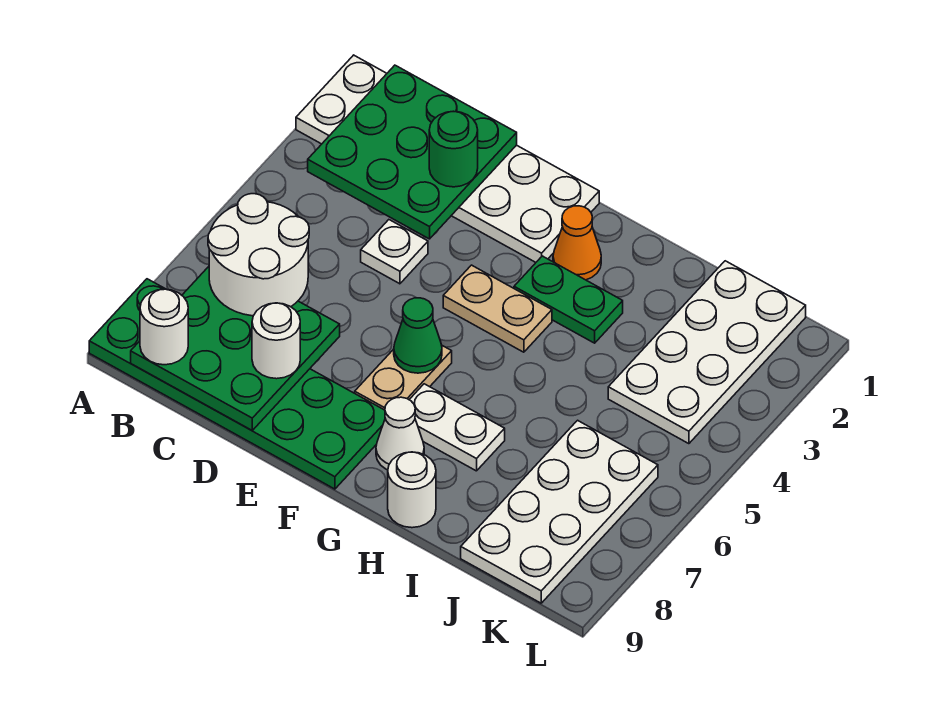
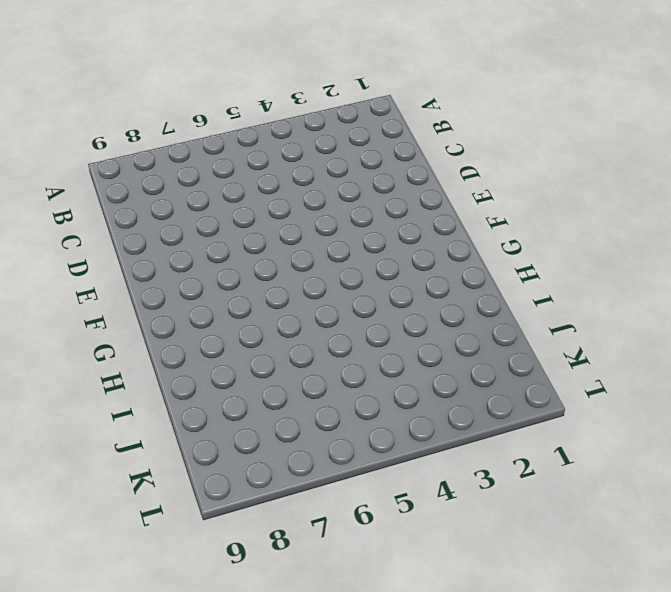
none -> white plate A1:F2 level 1
none -> green plate A8:F9 level 1
none -> white plate D4 level 1

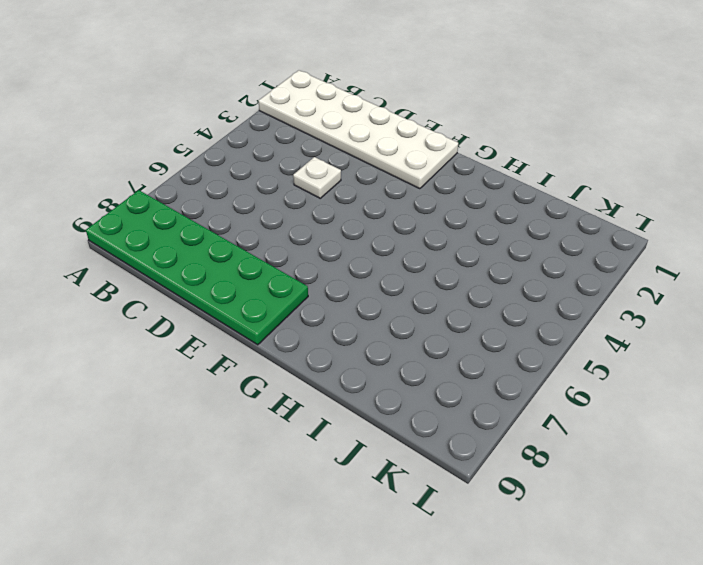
none -> tan plate F4:G4 level 1
none -> tan plate F6:F7 level 1
none -> orange cone G2 level 1

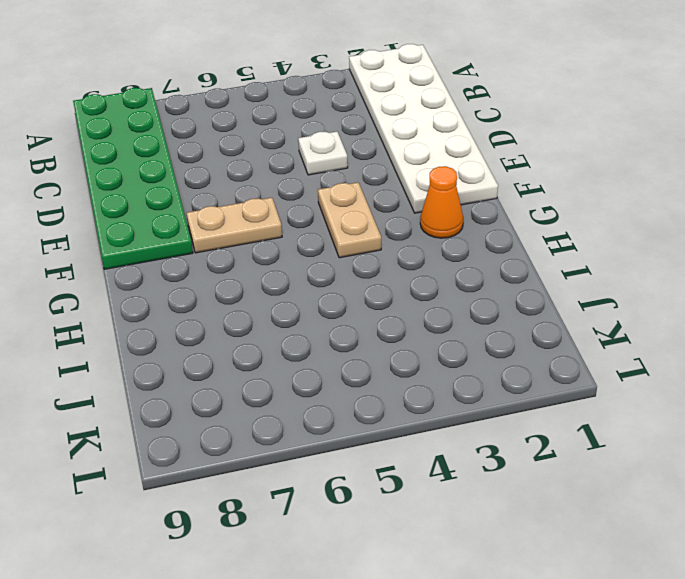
none -> green plate G3:H3 level 1
none -> white plate G7:H7 level 1
none -> white cone G8 level 1

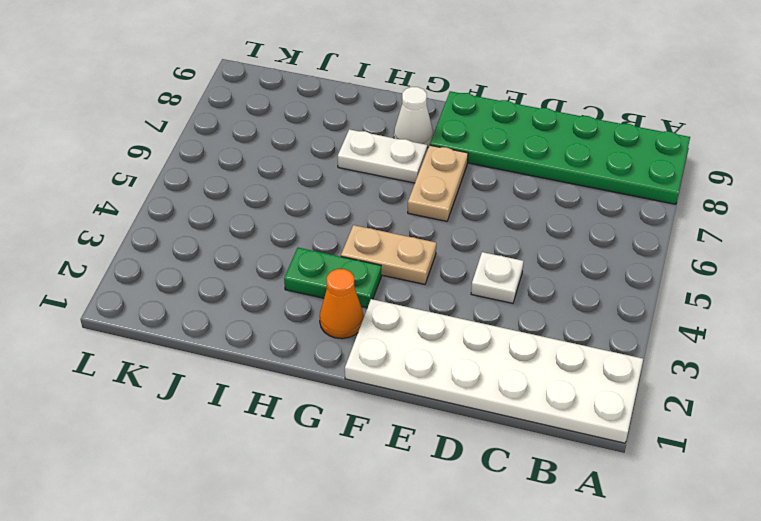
none -> white round brick H9 level 1
none -> white plate J1:K4 level 1
none -> white plate J6:K9 level 1

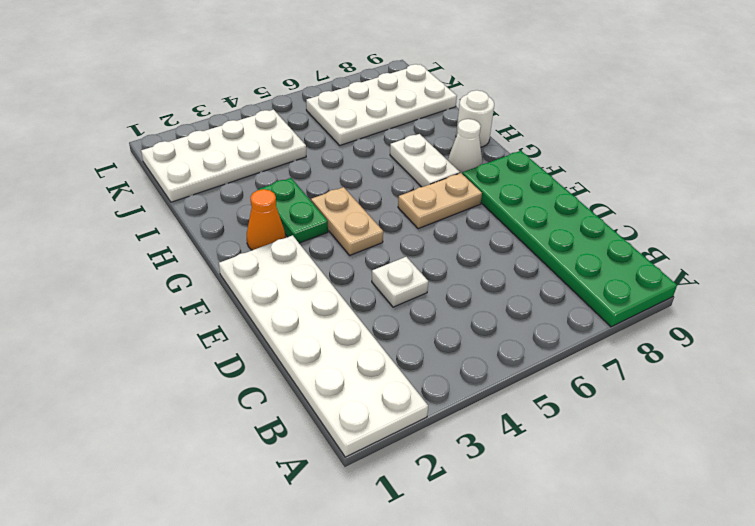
none -> green plate B1:D3 level 2
none -> green plate B7:D9 level 2
none -> green cone F6 level 2

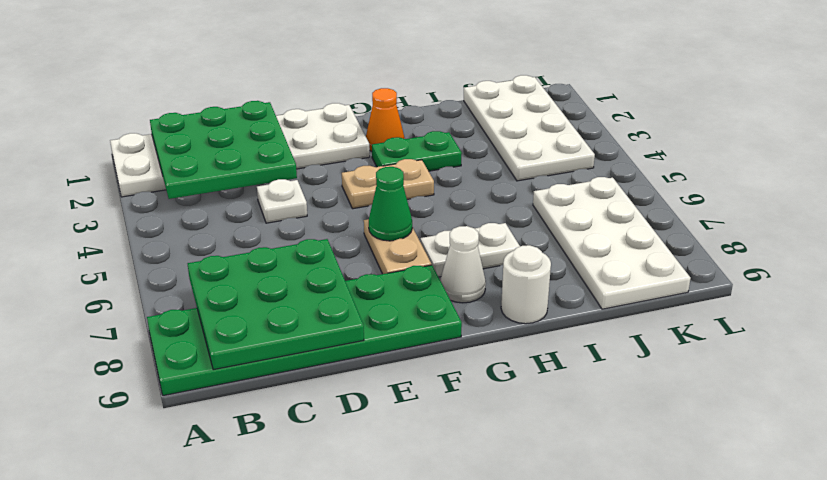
none -> white round brick B6:C7 level 3
none -> white round brick B9 level 3
none -> green round brick D2 level 3

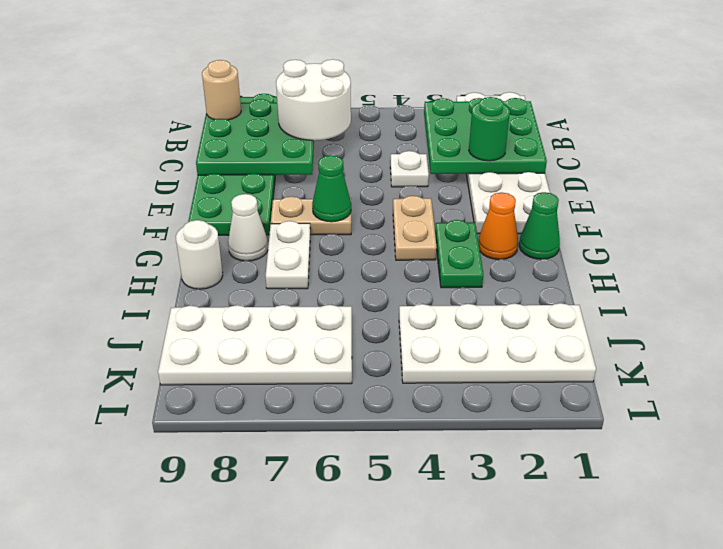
tan round brick B9 level 3 -> white round brick B9 level 3
green cone G1 level 1 -> none
none -> white round brick D8 level 3

